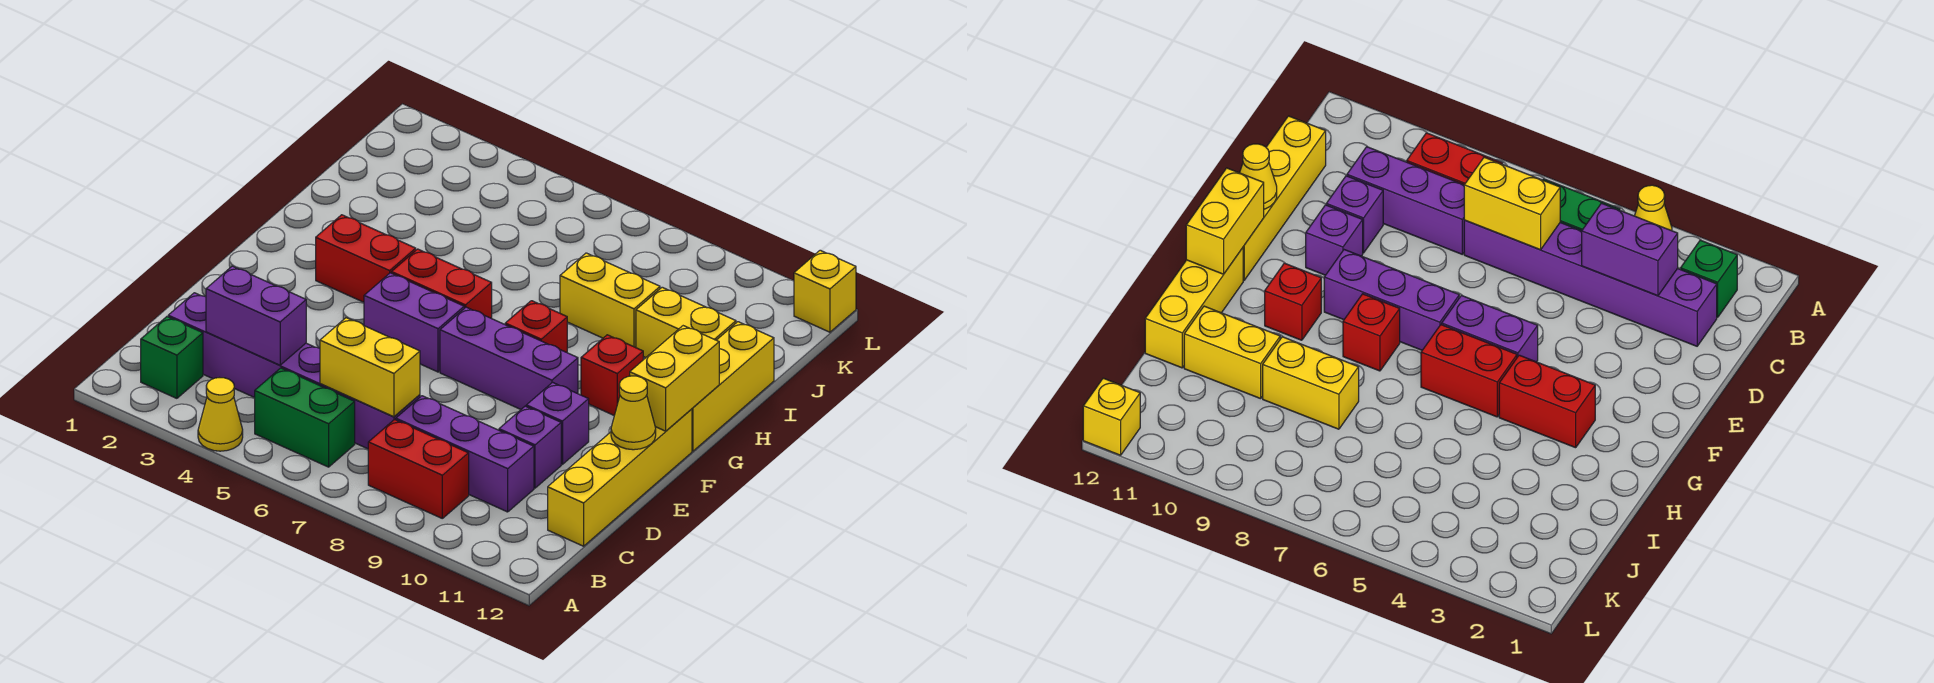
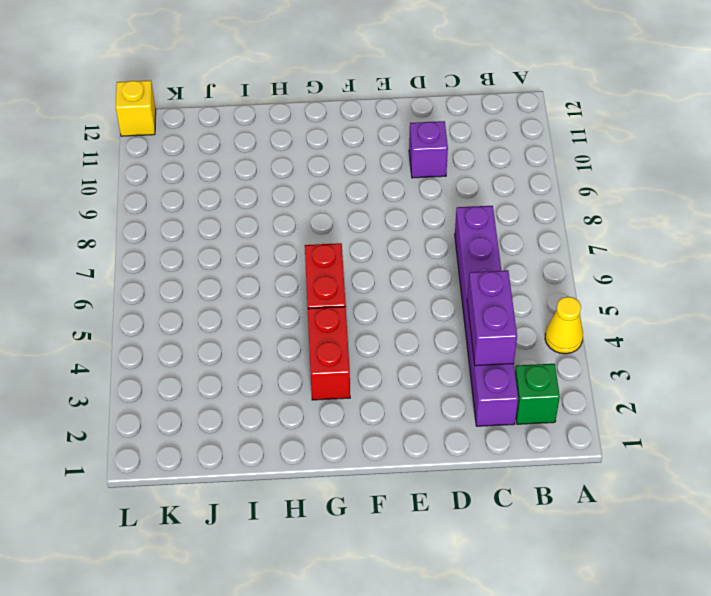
none -> green brick B5:B6 level 1
none -> red brick B8:B9 level 1
none -> purple brick C8:C10 level 1

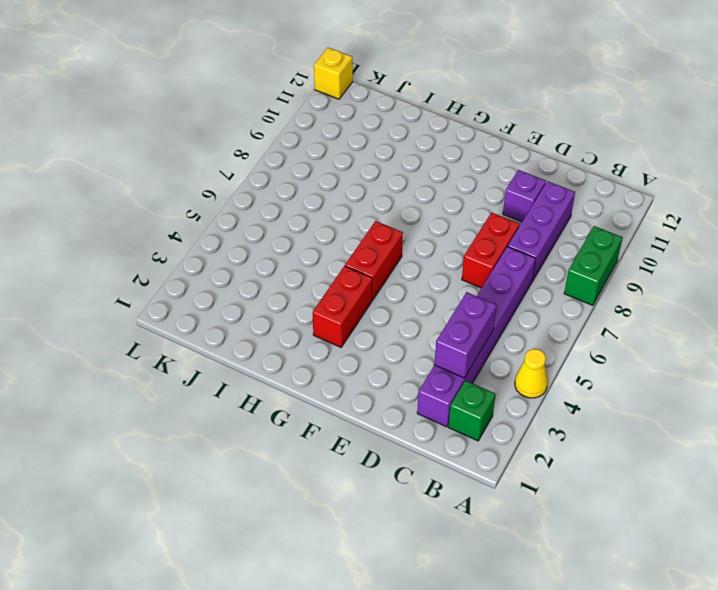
green brick A8:A9 level 1 -> green brick B5:B6 level 1
red brick D7:D8 level 1 -> red brick B8:B9 level 1
none -> yellow brick C12:F12 level 1
none -> purple brick E10 level 1
none -> purple brick F5:F6 level 1

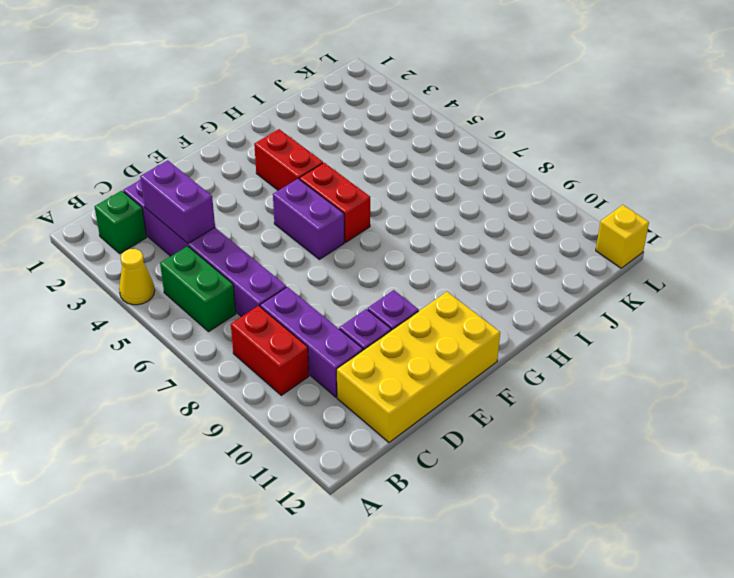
yellow brick C11:F12 level 1 -> yellow brick C12:F12 level 1
none -> purple brick F7:F9 level 1
none -> red brick G8 level 1
none -> red brick G10 level 1

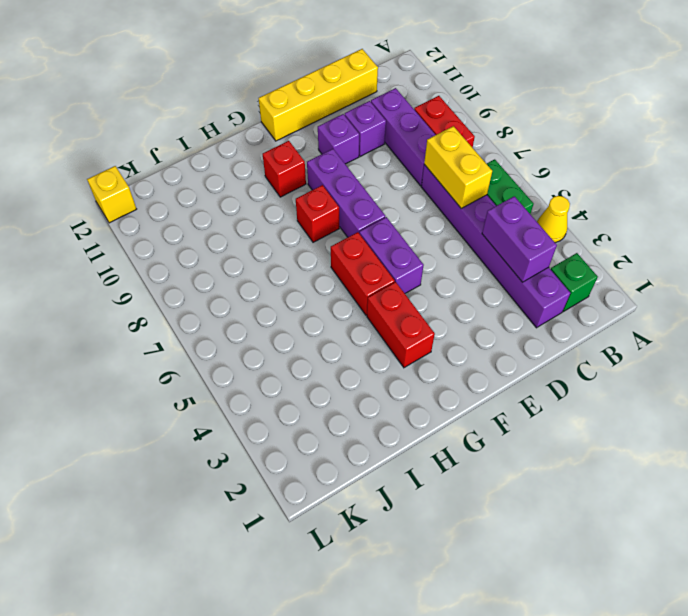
none -> yellow brick G12:I12 level 1
none -> yellow brick I8:I9 level 1
none -> yellow brick I10:I11 level 1

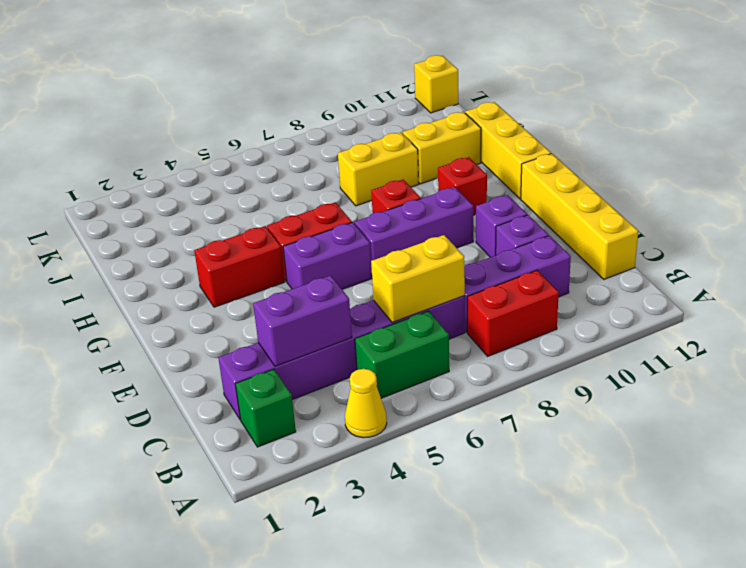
none -> yellow cone E12 level 2
none -> yellow brick F12:G12 level 2

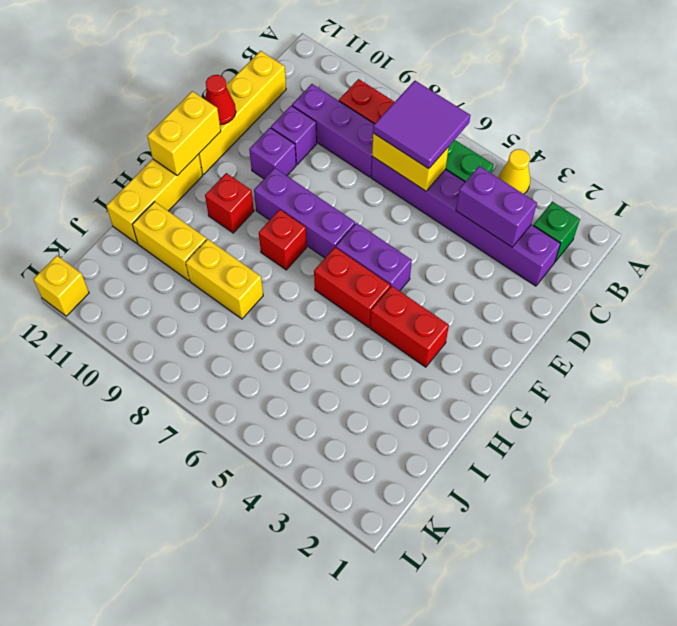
purple tile B6:C7 level 3 -> none
red cone E12 level 2 -> yellow cone E12 level 2

